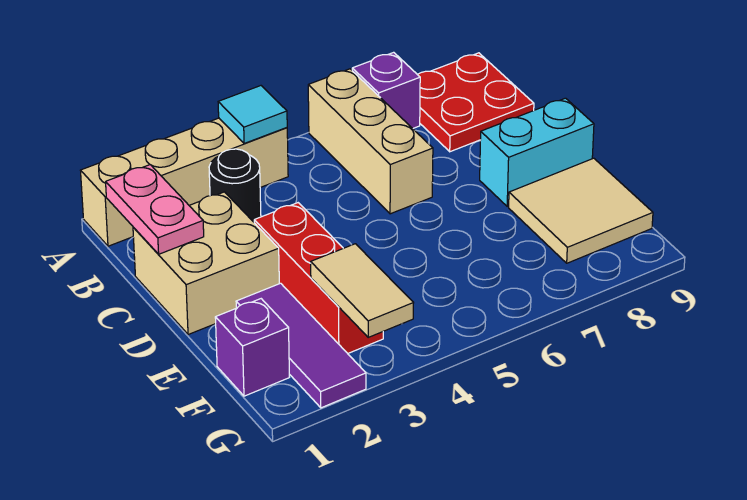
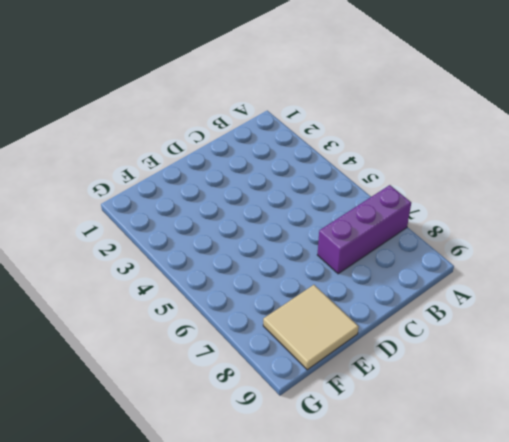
purple brick A7:C7 level 1 -> purple brick A7 level 1
none -> tan brick A1:A4 level 1
none -> tan brick A6:C6 level 1
none -> red plate A8:B9 level 1

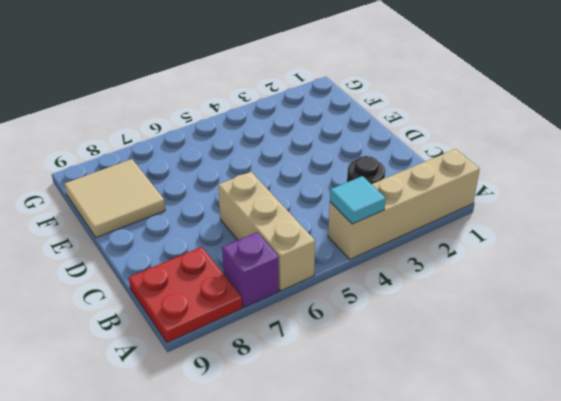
none -> tan brick C1:D2 level 1
none -> red brick D3:F3 level 1
none -> cyan brick D8:D9 level 1

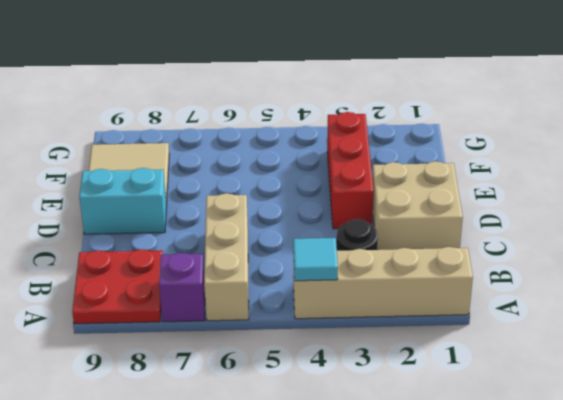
none -> purple tile E2:G2 level 1
none -> purple brick F1 level 1
none -> pink plate B1:C1 level 2

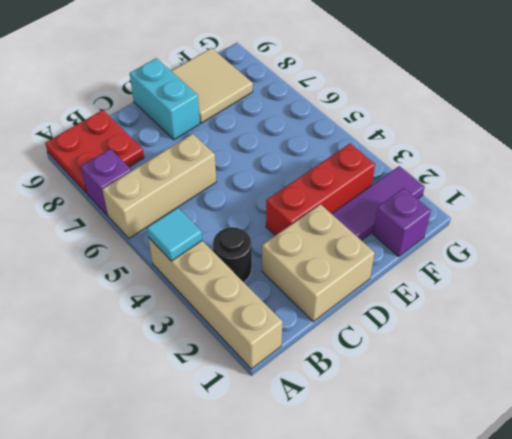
none -> pink plate B1:C1 level 2
none -> tan tile F3:G3 level 2

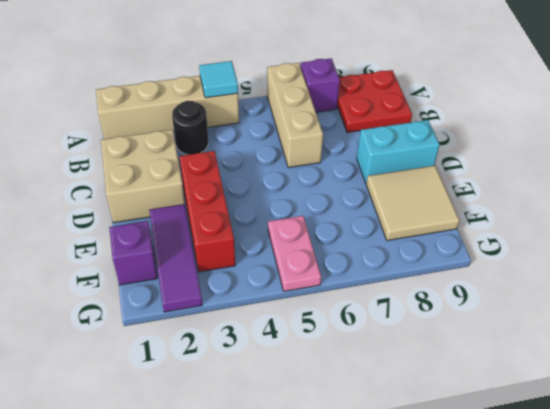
pink plate F5:G5 level 1 -> pink plate B1:C1 level 2
none -> tan tile F3:G3 level 2

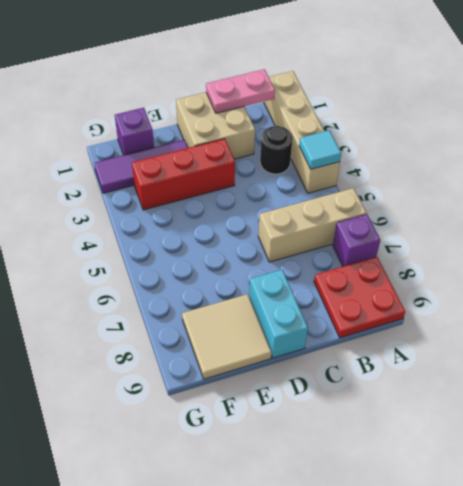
none -> tan tile F3:G3 level 2

